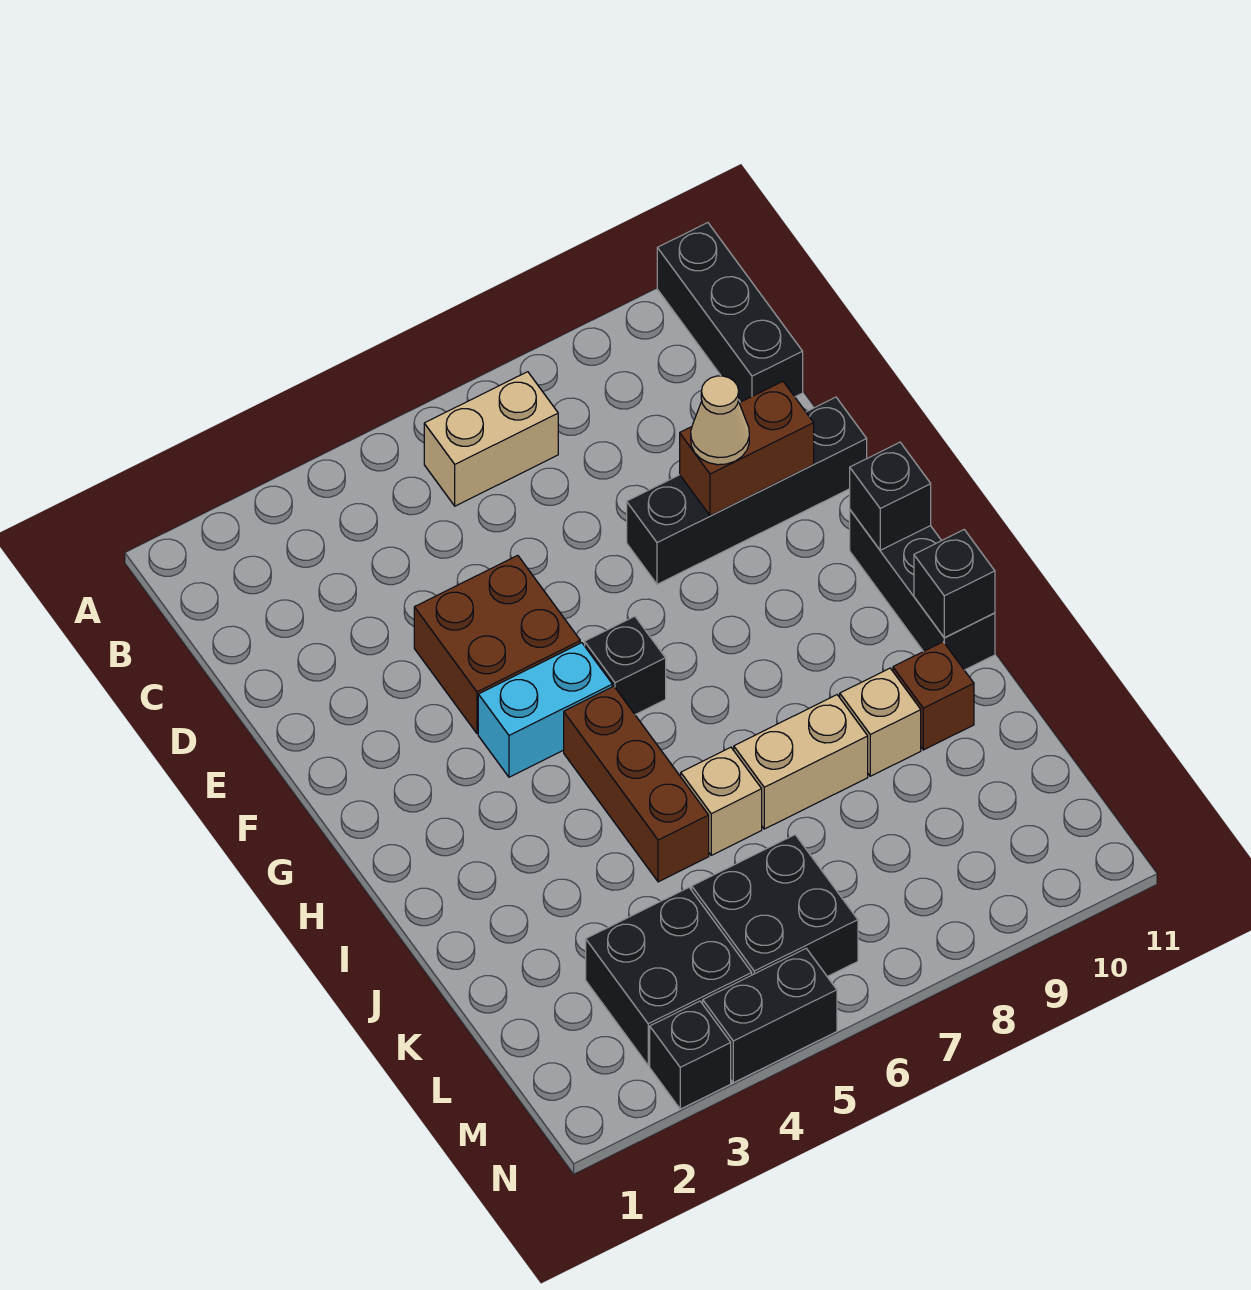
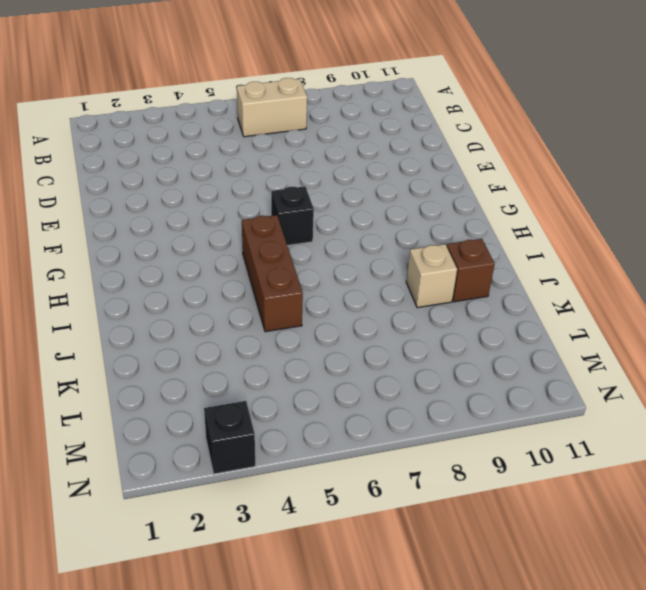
none -> black brick A11:C11 level 1
none -> brown brick E4:F5 level 1
none -> black brick E8:E11 level 1

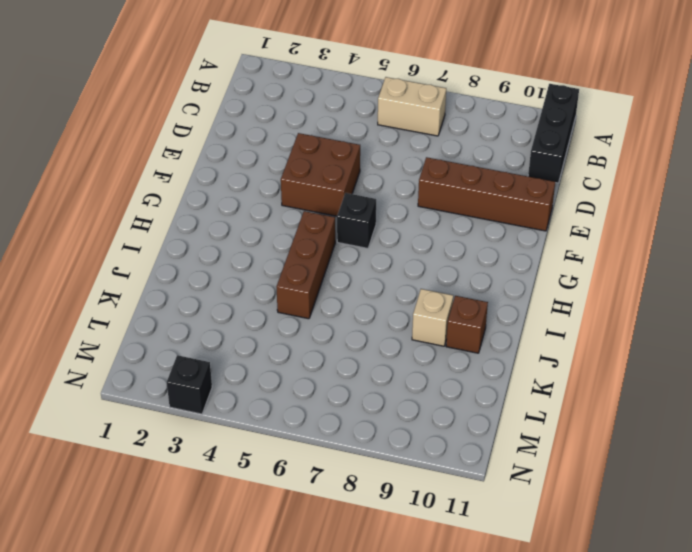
brown brick E8:E11 level 1 -> black brick E8:E11 level 1
none -> cyan brick G4:G5 level 1
none -> black brick G11:I11 level 1
none -> tan brick J6 level 1

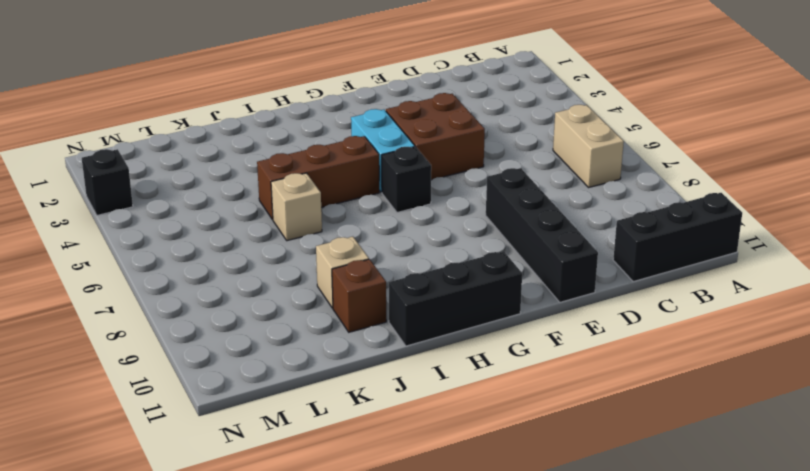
none -> tan brick J7:J8 level 1
none -> black brick L3:M4 level 1
none -> black brick L5:M6 level 1

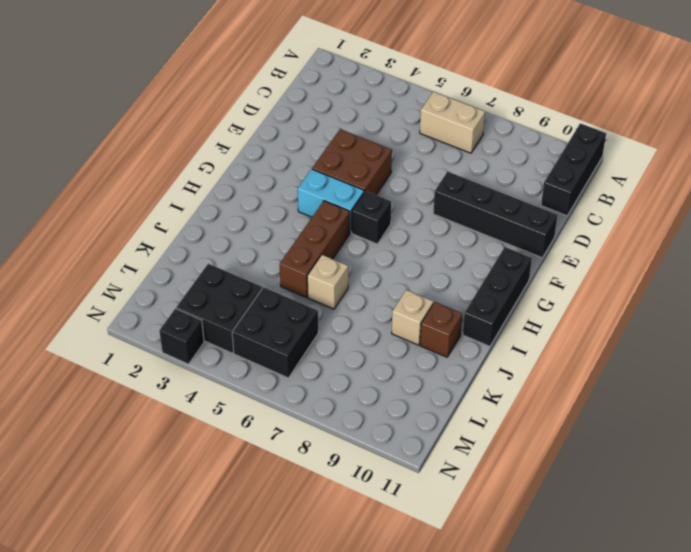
none -> tan brick J7:J8 level 1
none -> black brick N4:N5 level 1
none -> brown brick E9:E10 level 2

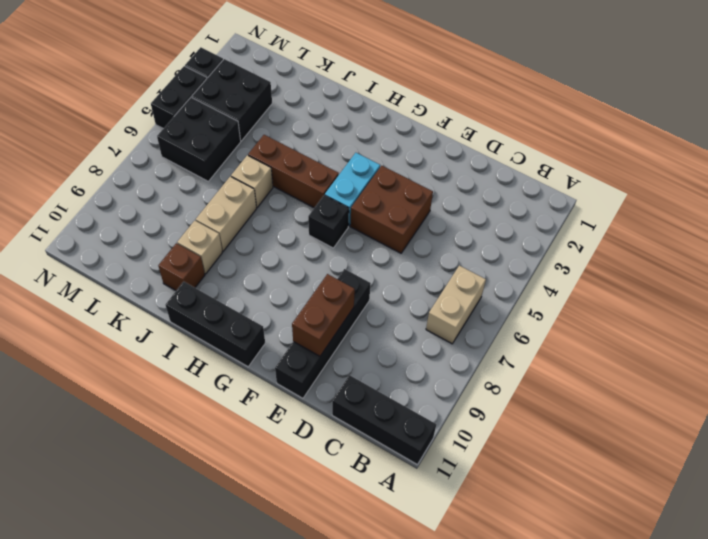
none -> black brick G11 level 2
none -> black brick I11 level 2
none -> tan cone E9 level 3

